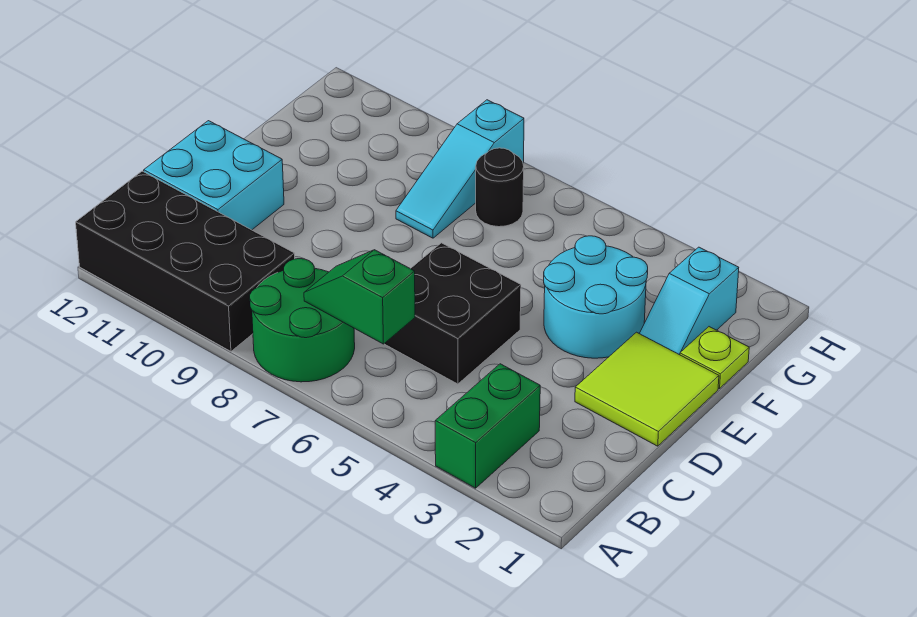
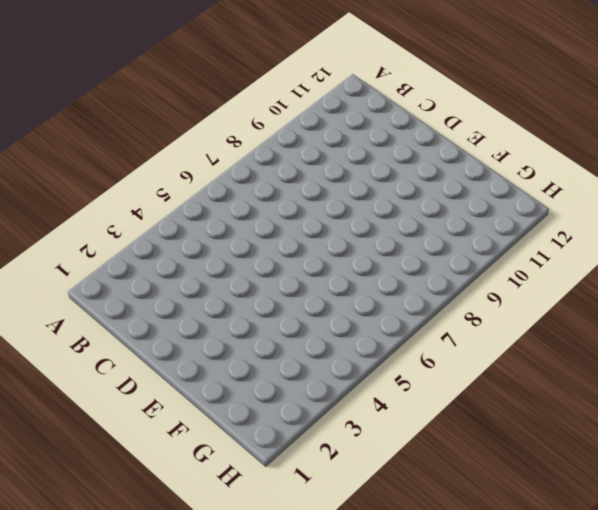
none -> green brick A3:B3 level 1
none -> green round brick A7:B8 level 1
none -> black brick A9:B12 level 1

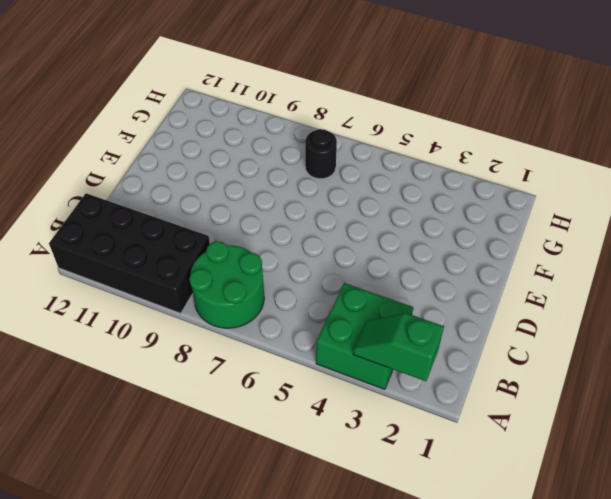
green slope A2:A3 level 2 top 2 -> green slope B6:B7 level 2 top 6
green brick A3:B4 level 1 -> green brick A3:B3 level 1
none -> black brick C5:D6 level 1
none -> cyan brick C11:D12 level 1
none -> lime tile D1:E2 level 1

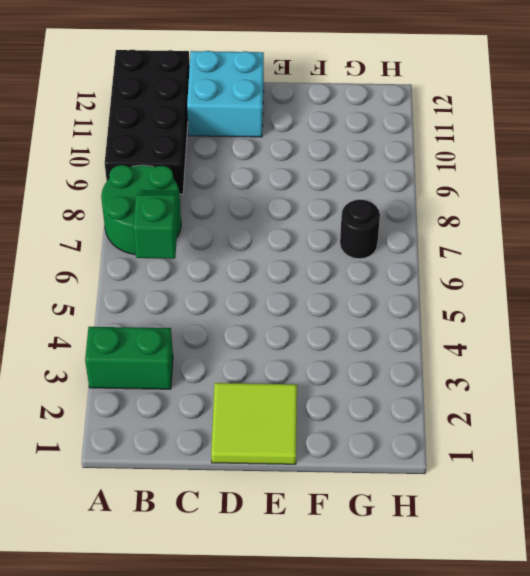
none -> black brick C5:D6 level 1
none -> cyan round brick E3:F4 level 1
none -> lime plate F1 level 1

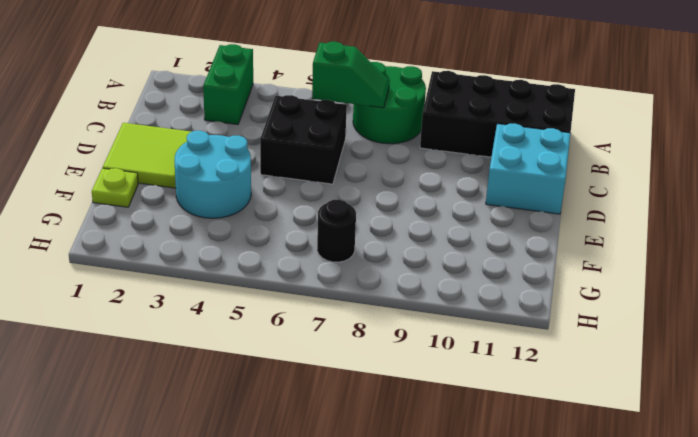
none -> cyan slope F2:G2 level 1 top G
none -> cyan slope F8:H8 level 1 top H

